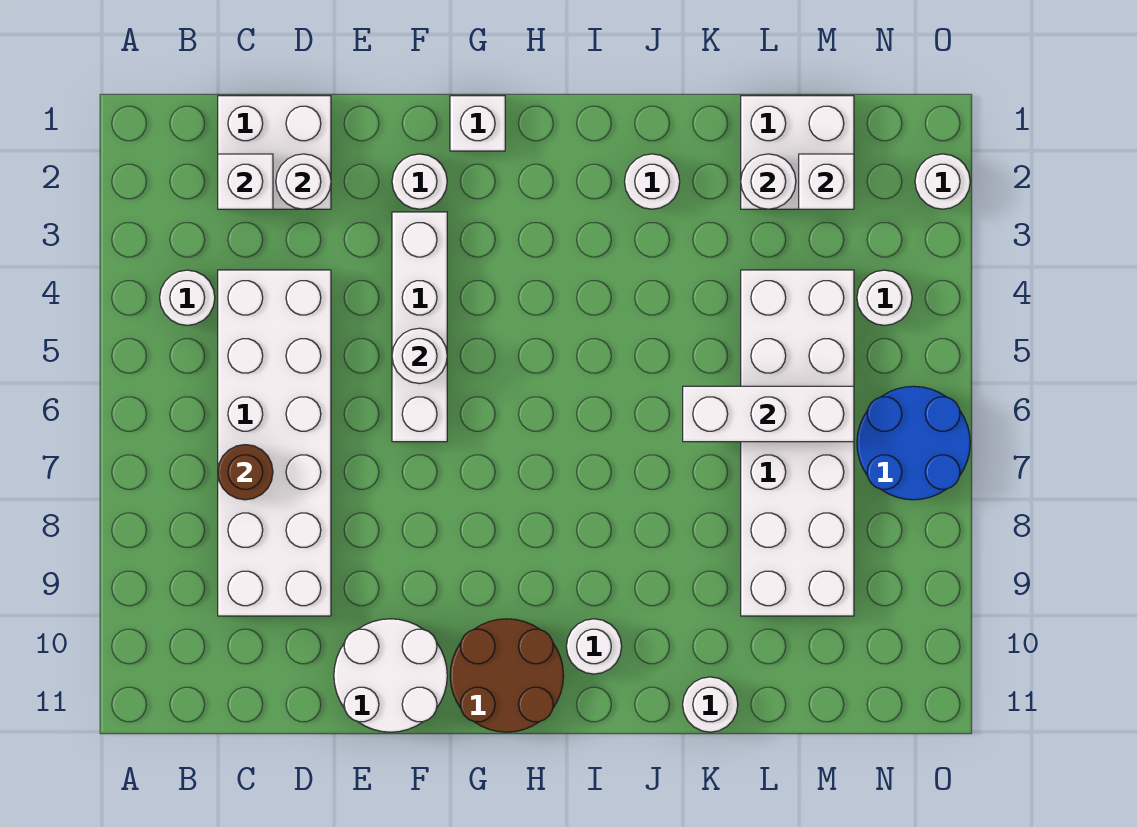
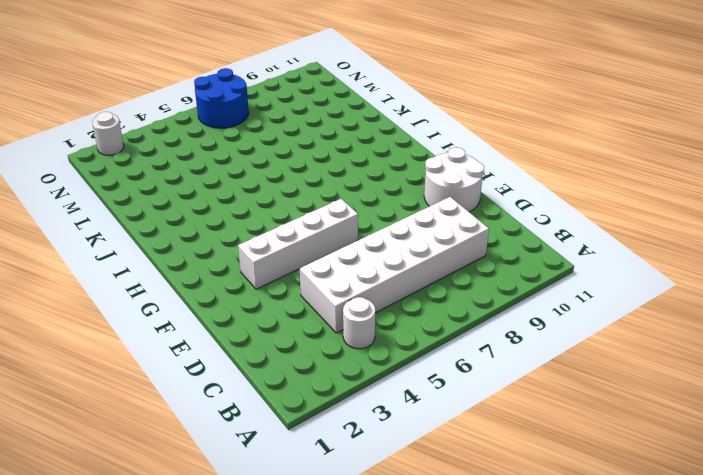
none -> white brick C1:D2 level 1
none -> white round brick F2 level 1
none -> white brick G1 level 1

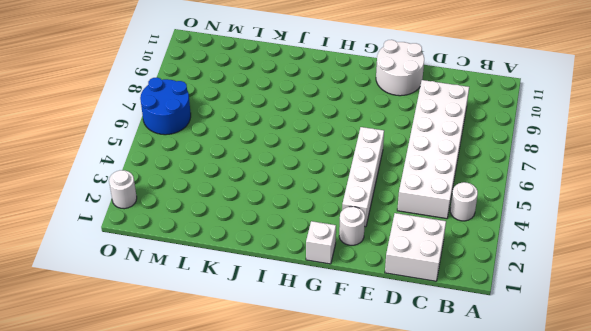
none -> brown round brick G10:H11 level 1
none -> white round brick I10 level 1
none -> white round brick J2 level 1

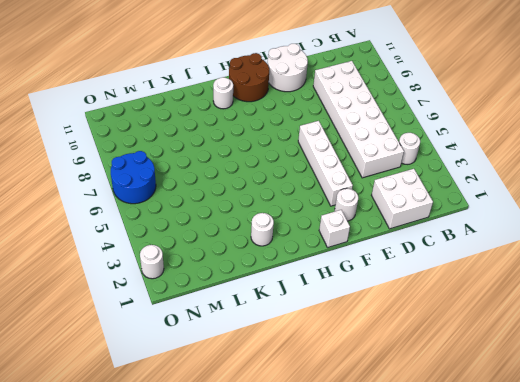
none -> white round brick K11 level 1
none -> white brick L1:M2 level 1
none -> white brick L4:M9 level 1

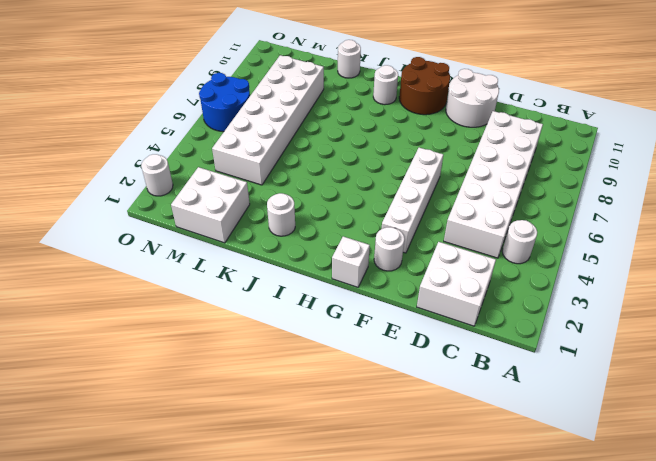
none -> white round brick N4 level 1
none -> white brick C2 level 2
none -> brown round brick C7 level 2

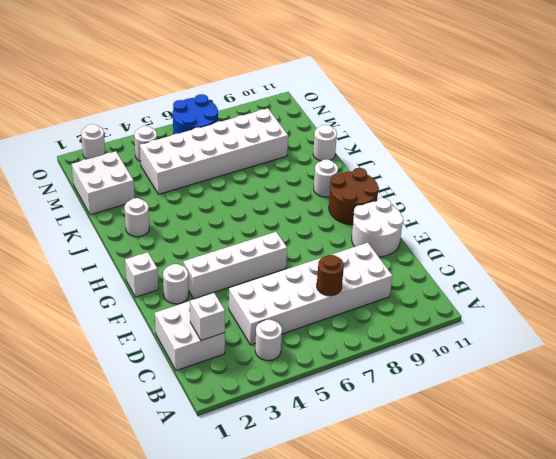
none -> white round brick D2 level 2
none -> white round brick F5 level 2
none -> white brick K6:M6 level 2

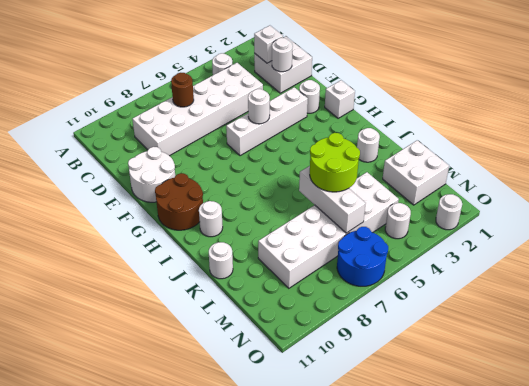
lime round brick K5:L6 level 3 -> none
none -> white round brick L2 level 2
none -> white brick M2 level 2

